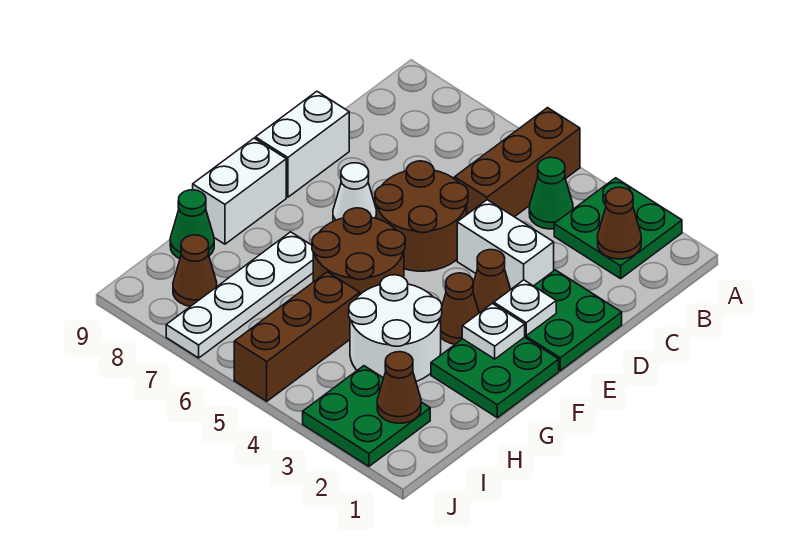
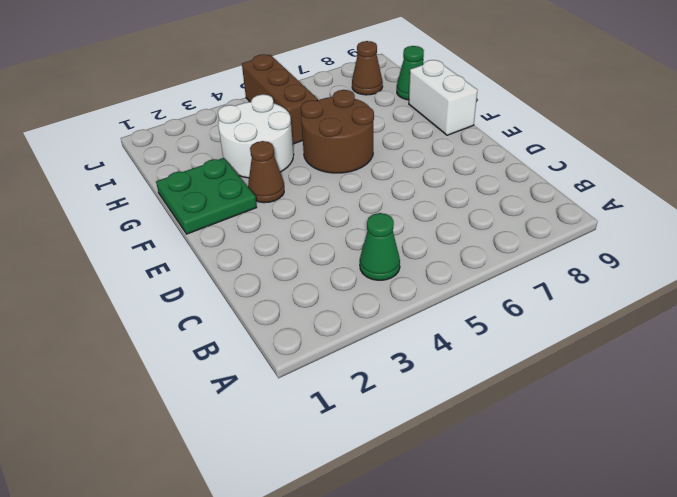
none -> green plate A2:B3 level 1
none -> brown brick A5:C5 level 1
none -> green plate D1:E2 level 1

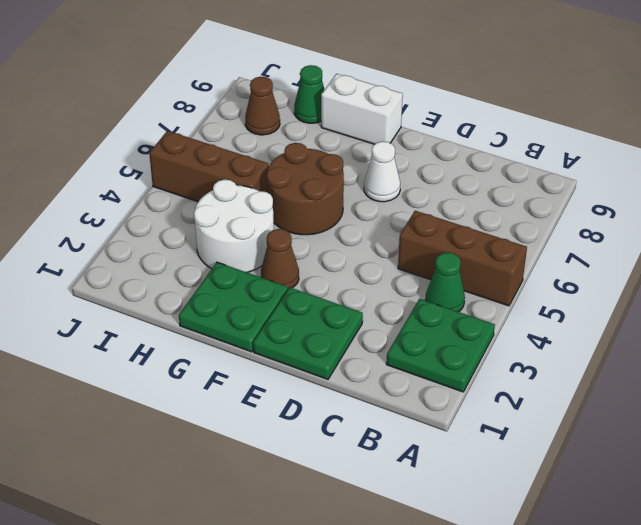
none -> white brick D3:D4 level 1
none -> brown round brick D5:E6 level 1
none -> white brick D9:E9 level 1

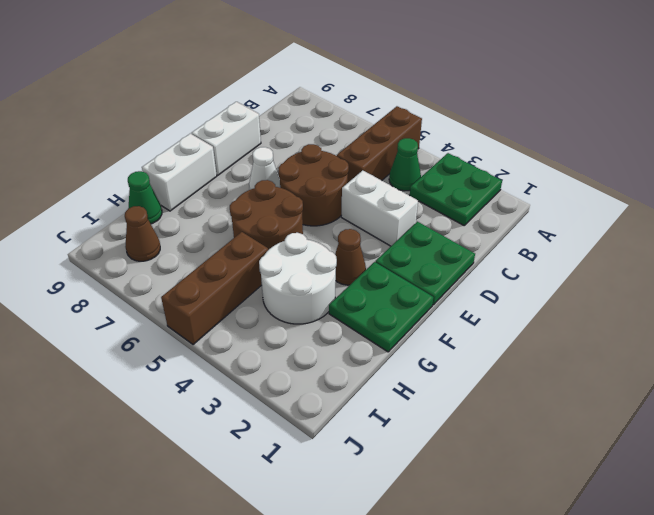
none -> brown cone E3 level 1
none -> white plate G7:J7 level 1
none -> green plate I2:J3 level 1

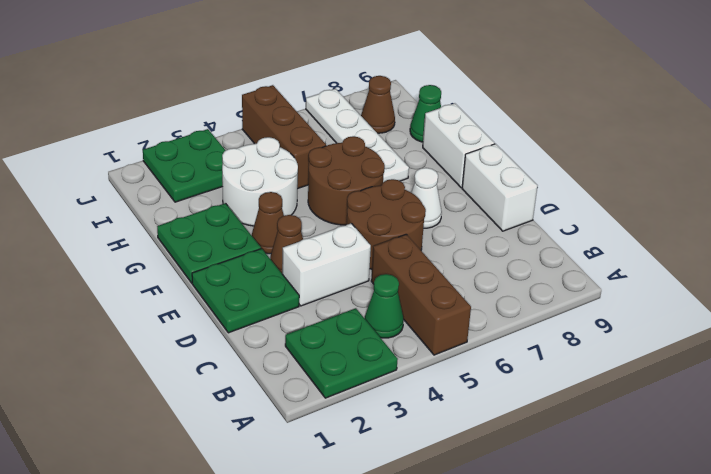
none -> brown cone B2 level 2
none -> white plate E2 level 2
none -> white plate F2 level 2

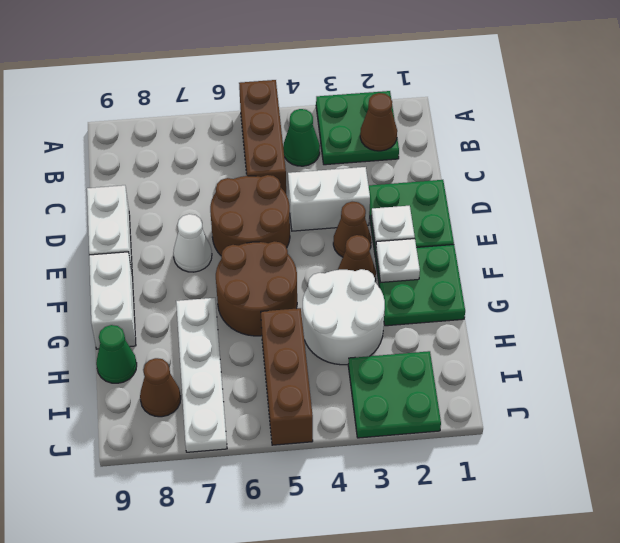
none -> brown cone I2 level 2

